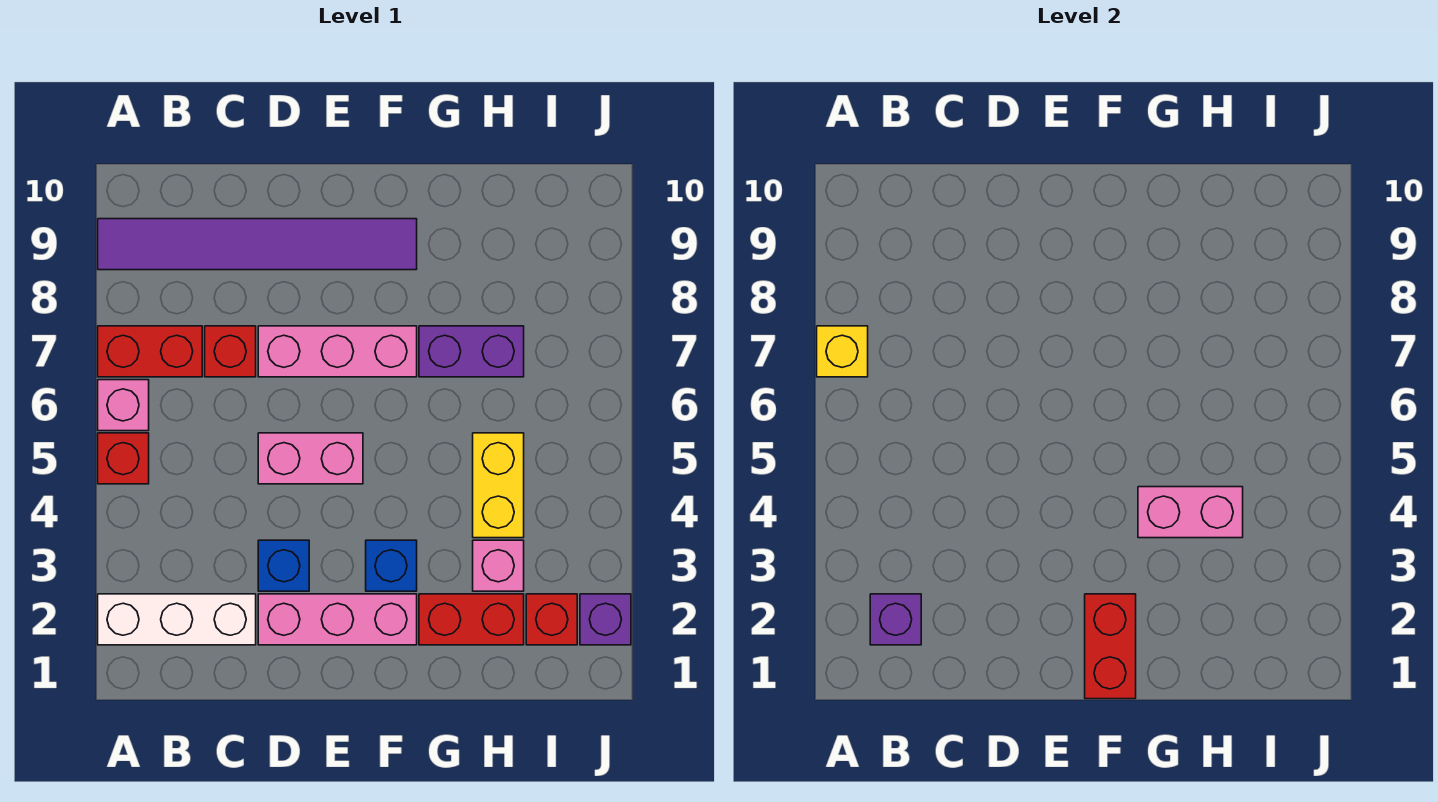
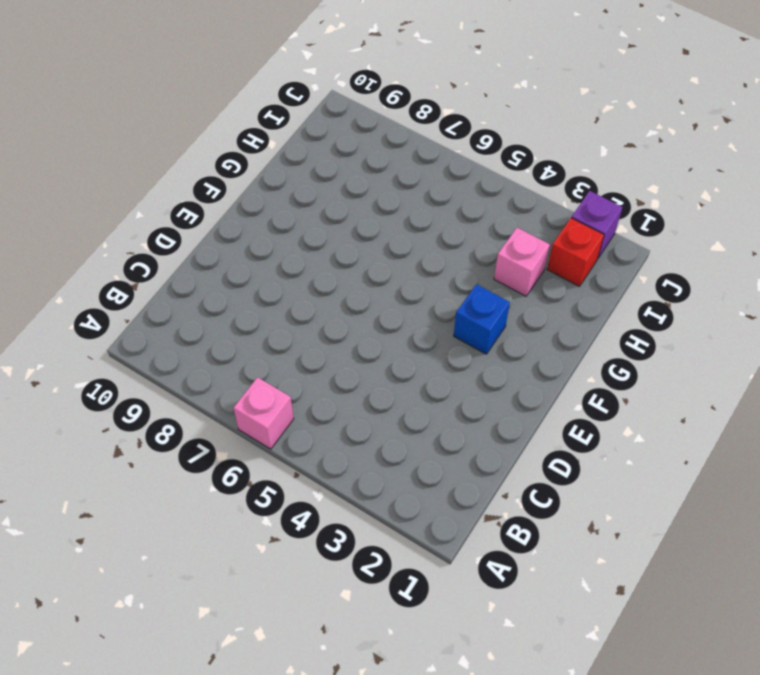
none -> white brick A2:C2 level 1
none -> red brick A5 level 1
none -> red brick A7:B7 level 1

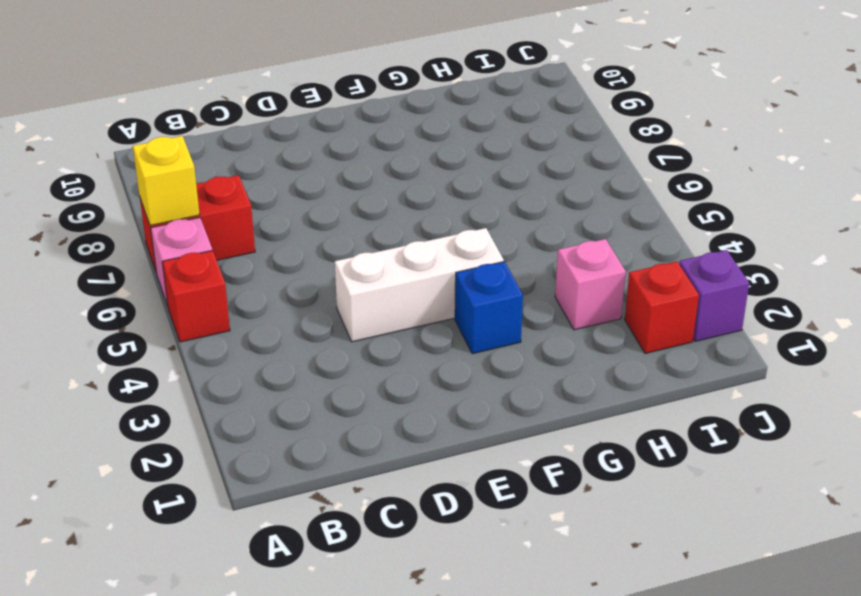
white brick D4:F4 level 1 -> white brick A2:C2 level 1
none -> purple tile A9:F9 level 1
none -> red brick C7 level 1
none -> pink brick D2:F2 level 1

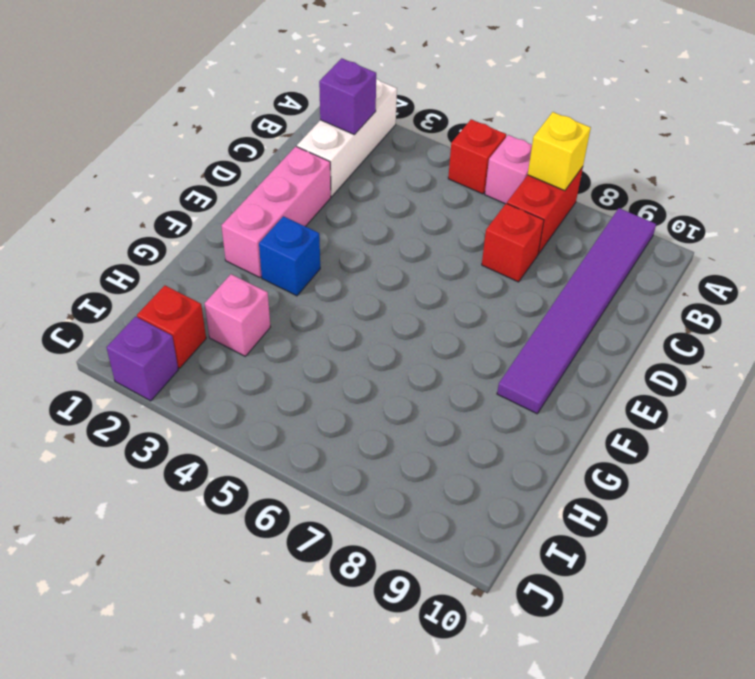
none -> blue brick D3 level 1
none -> pink brick D5:E5 level 1
none -> pink brick D7:F7 level 1

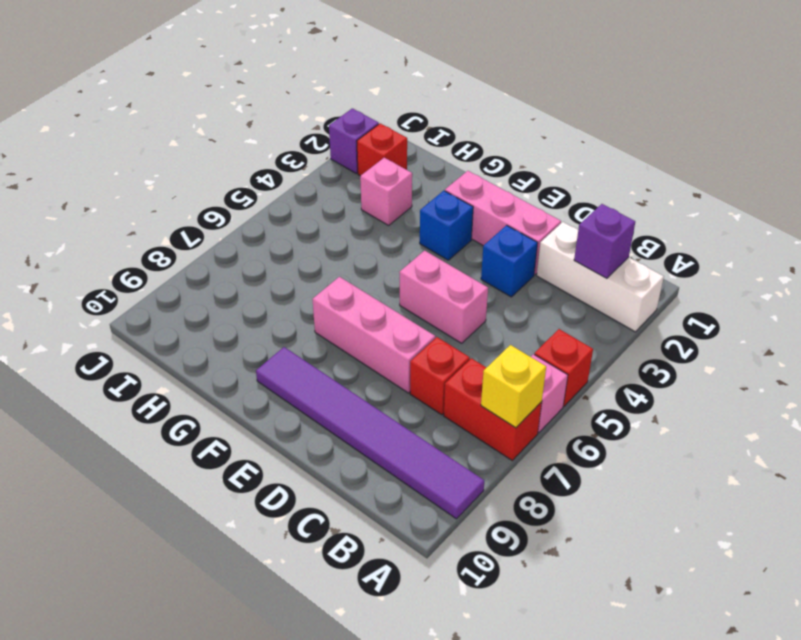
none -> red brick G2:H2 level 1
none -> purple brick G7:H7 level 1
none -> yellow brick H4:H5 level 1

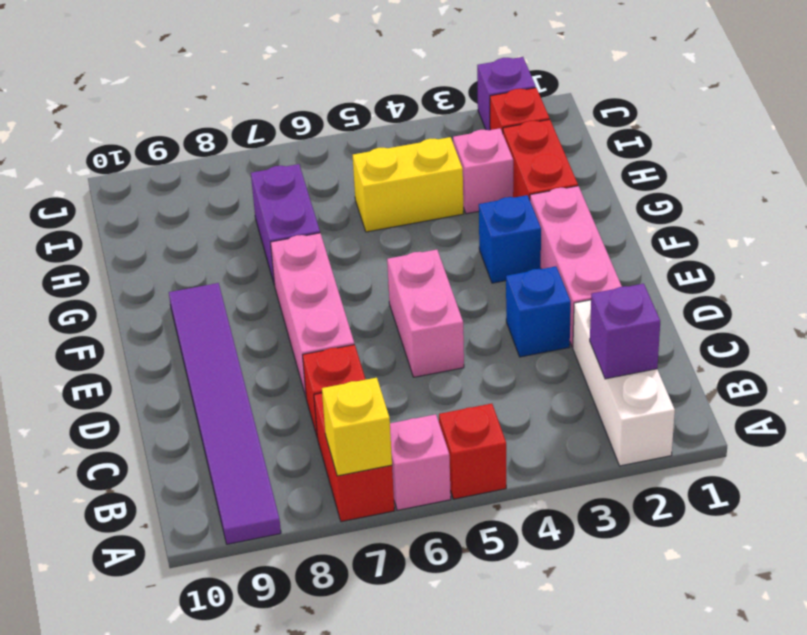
none -> red brick F1:F2 level 2
none -> pink brick G4:H4 level 2

